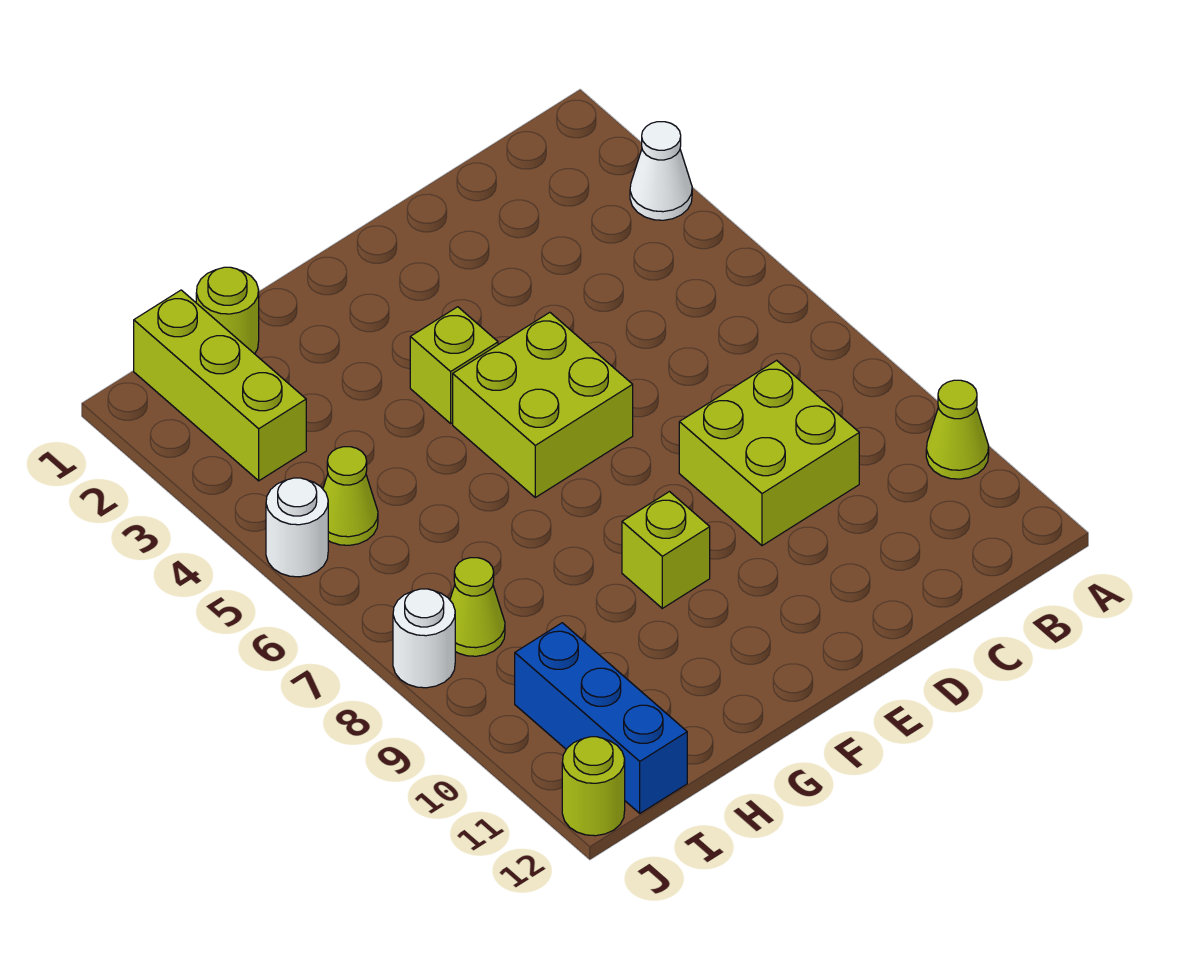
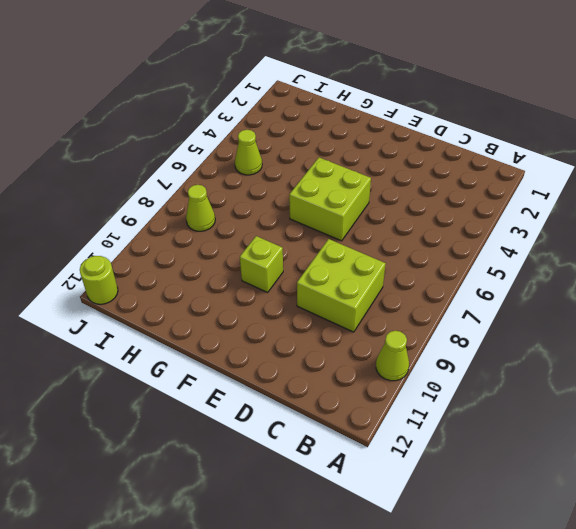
none -> white cone A3 level 1
none -> lime brick F4 level 1
none -> lime round brick H1 level 1

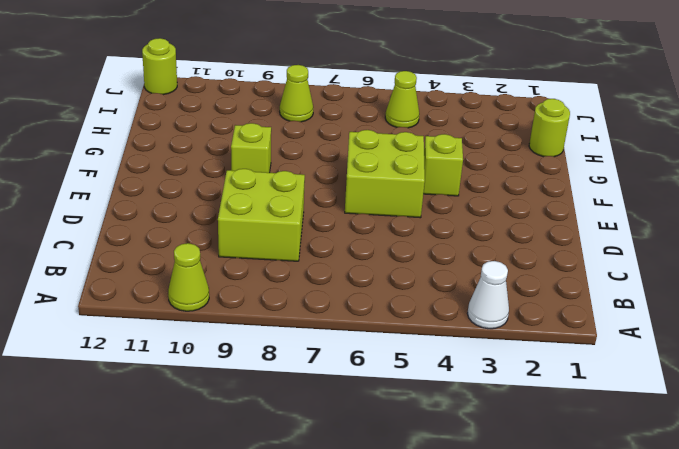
none -> lime brick I1:I3 level 1
none -> blue brick I10:I12 level 1
none -> white round brick J5 level 1

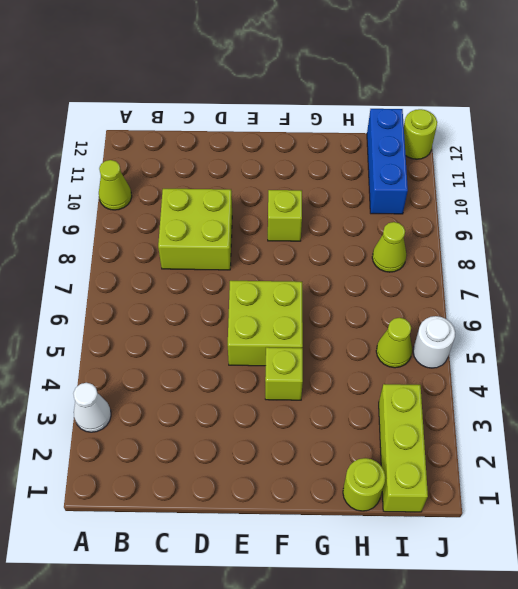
none -> white round brick J8 level 1

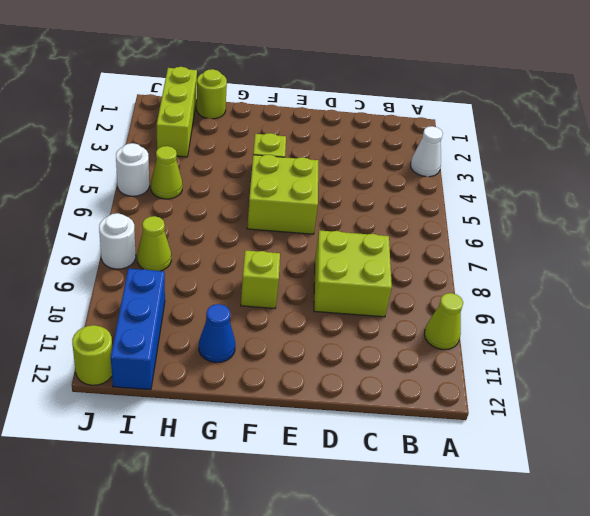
blue cone G11 level 1 -> none

